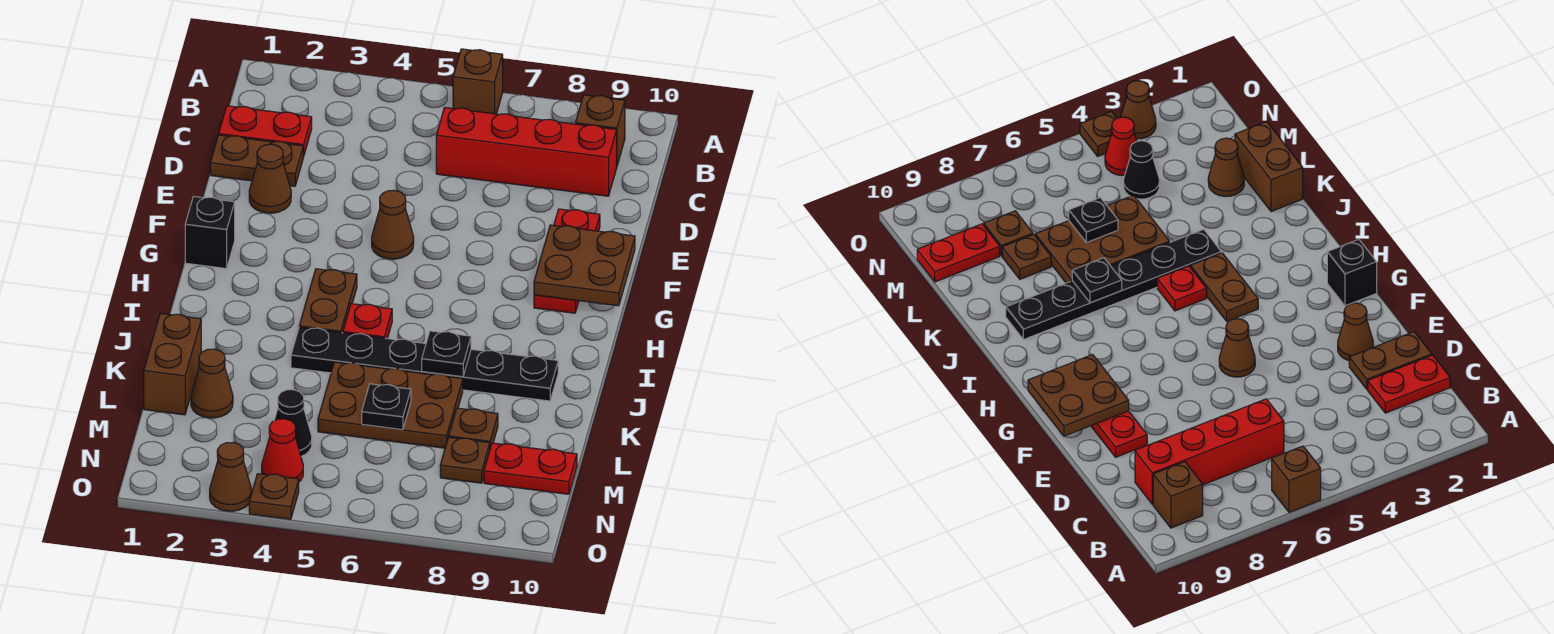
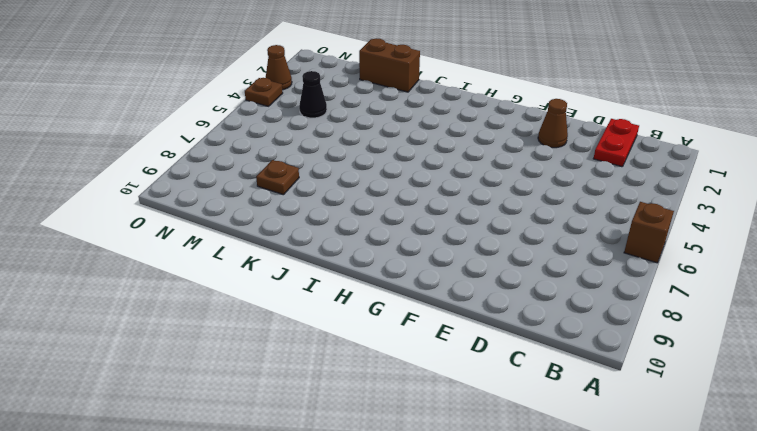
none -> brown brick B9 level 1
none -> red brick C6:C9 level 1
none -> brown plate D1:D2 level 1

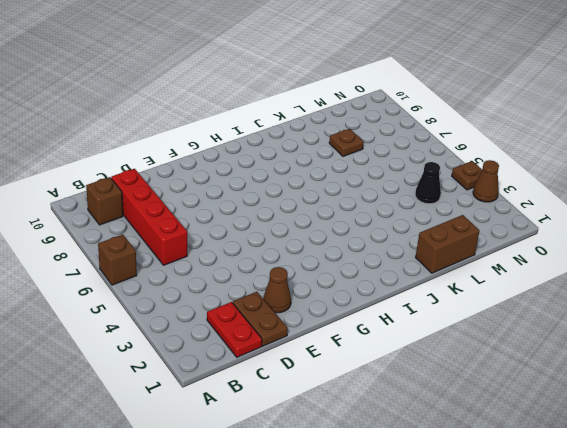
none -> red plate E9:G9 level 1
none -> brown cone F5 level 1
none -> black brick G1 level 1

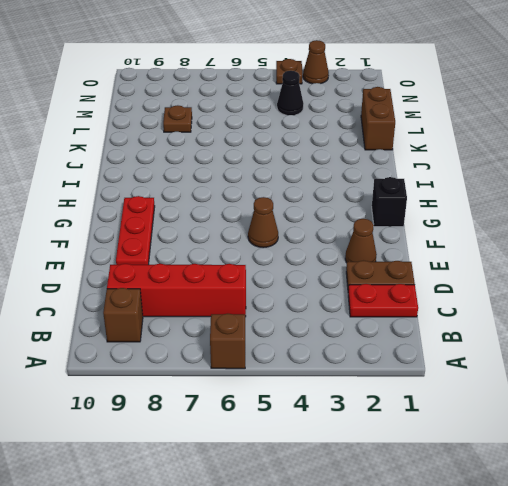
none -> brown plate H4:I4 level 1
none -> red plate I5 level 1
none -> black plate J4:J9 level 1

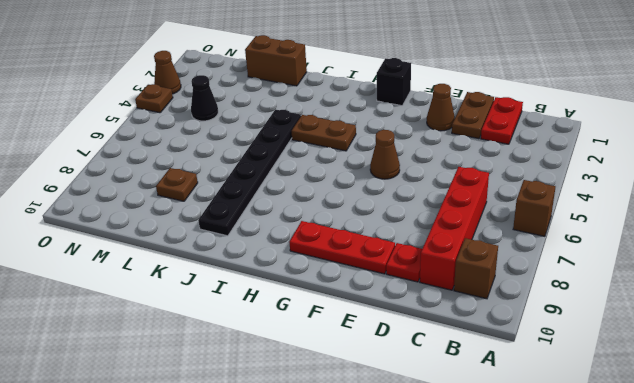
red plate D9 level 1 -> red plate I5 level 1
none -> brown plate K5:L7 level 1
none -> brown cone L2 level 1
none -> brown plate M8 level 1

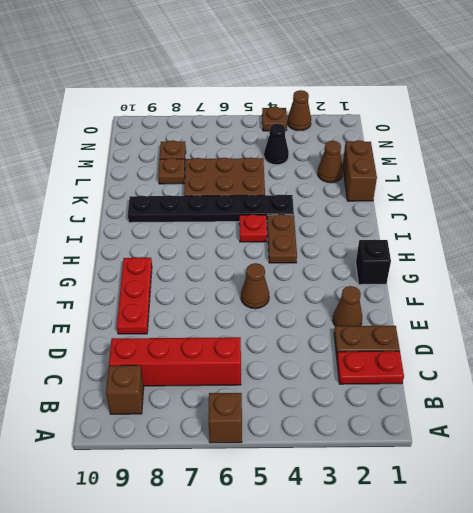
none -> red plate M9:M10 level 1
none -> red cone N4 level 1
none -> brown plate F9:G10 level 2

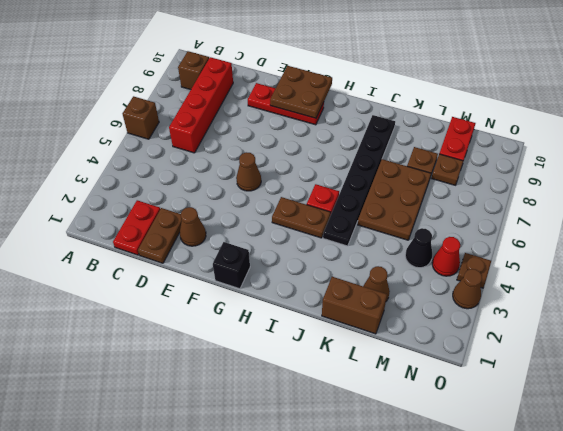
none -> black plate J7 level 2
none -> black plate L6 level 2

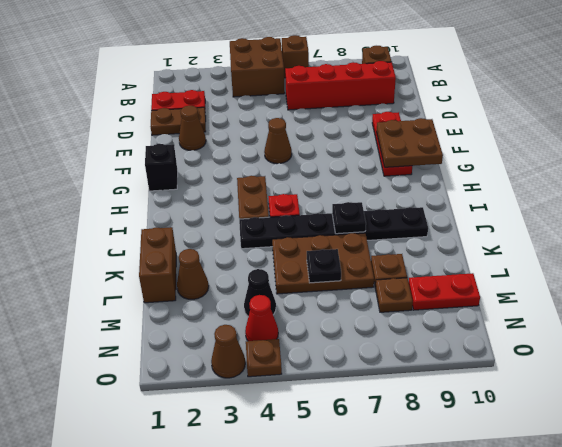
brown brick A4:B5 level 1 -> none

